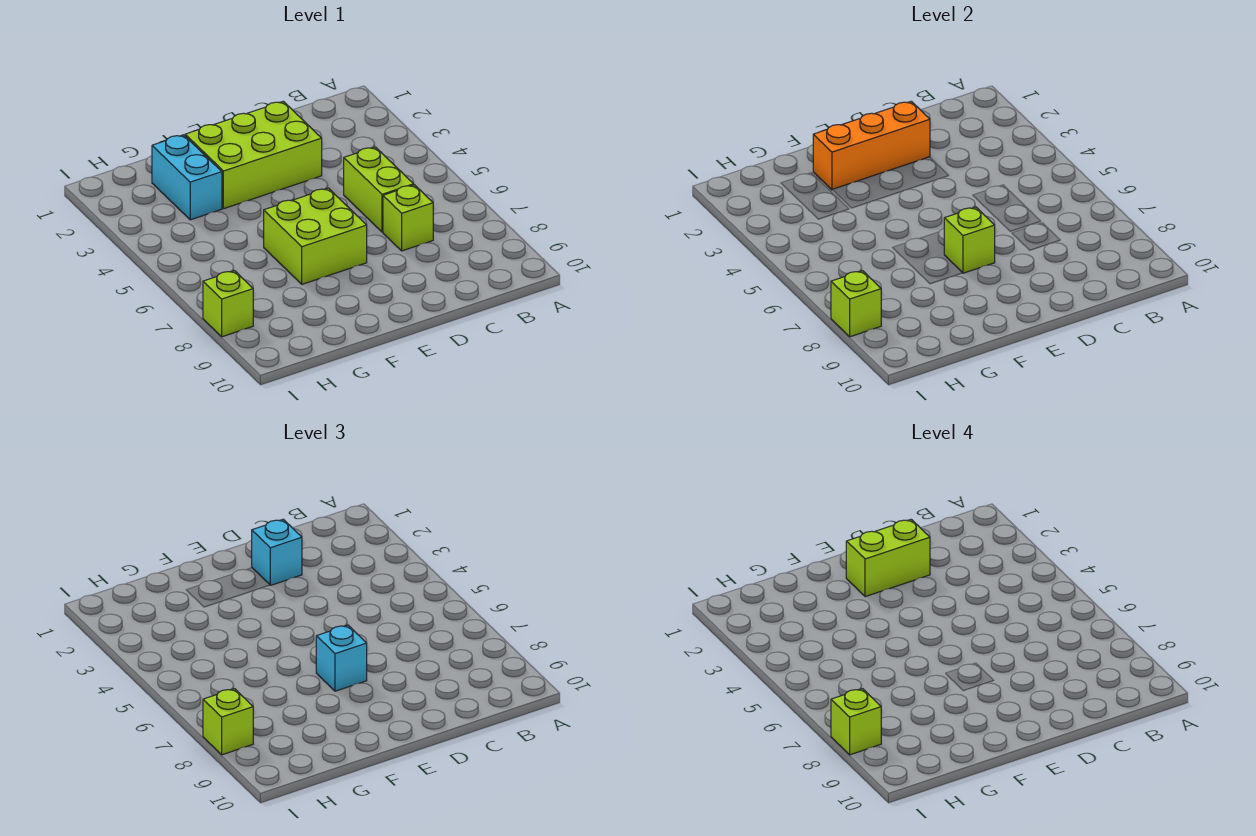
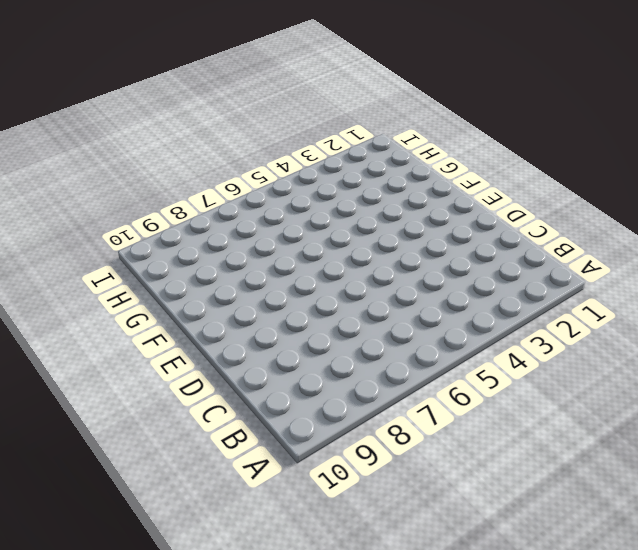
none -> lime brick C5:C6 level 1
none -> lime brick C7 level 1
none -> lime brick D2:F3 level 1

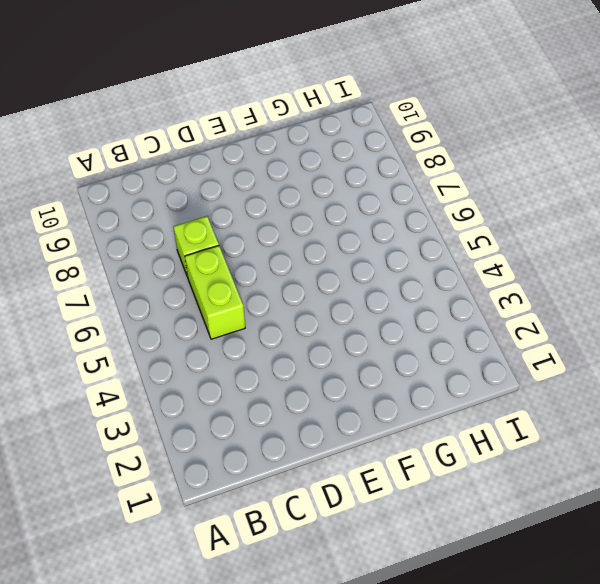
none -> lime brick D2:F3 level 1
none -> lime brick E6:F7 level 1
none -> cyan brick G2:G3 level 1

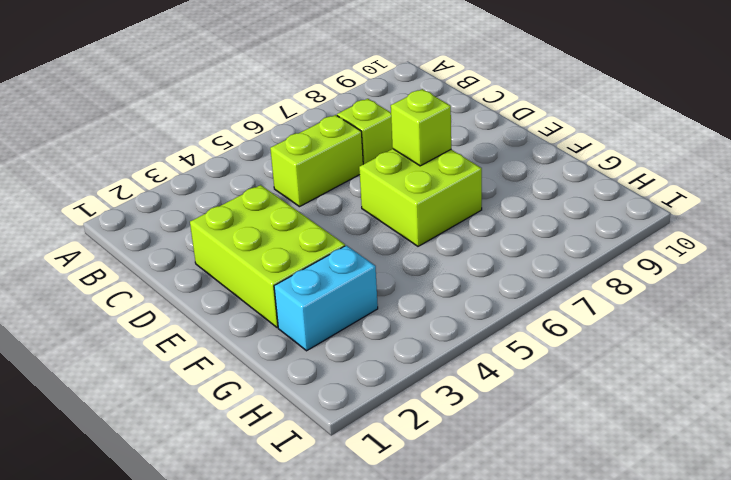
none -> lime brick I8 level 1
none -> orange brick D2:F2 level 2
none -> lime brick I8 level 2

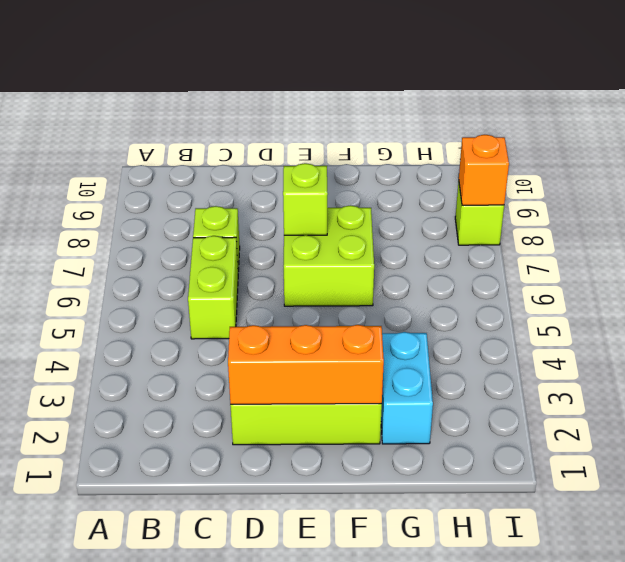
orange brick I8 level 2 -> lime brick I8 level 2
none -> cyan brick D2 level 3
none -> cyan brick E7 level 3
none -> lime brick I8 level 3

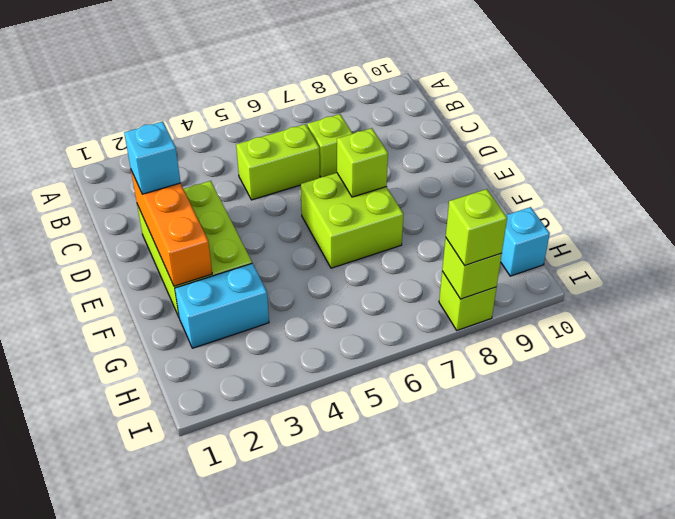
cyan brick H10 level 1 -> cyan brick E7 level 3
none -> lime brick D2:E2 level 4
none -> lime brick I8 level 4

